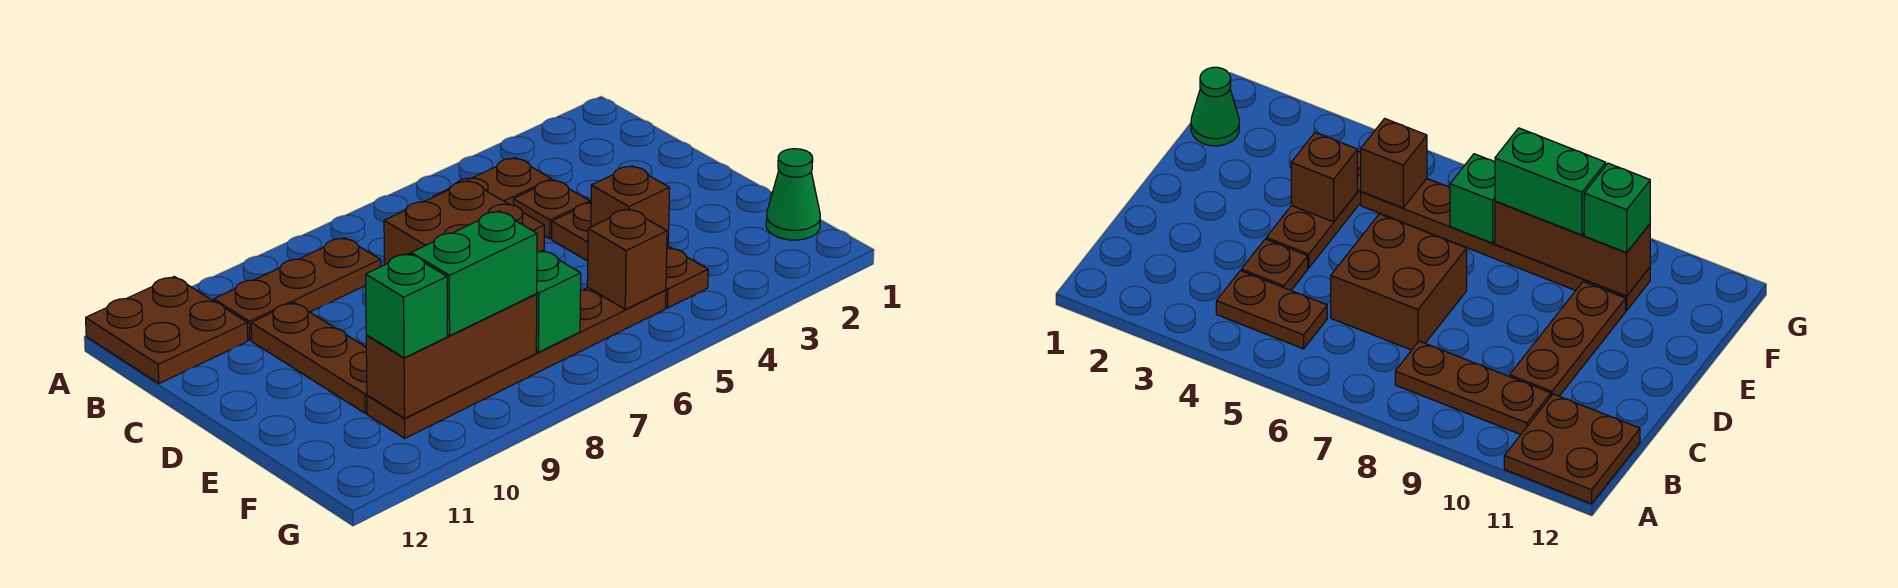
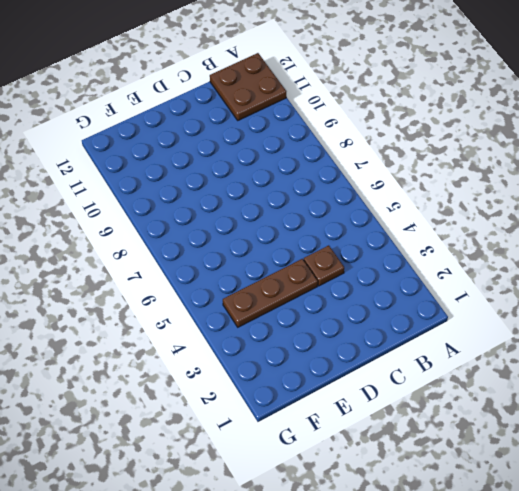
none -> brown plate B4:B5 level 1
none -> brown plate B8:B10 level 1
none -> brown brick C6:D7 level 1

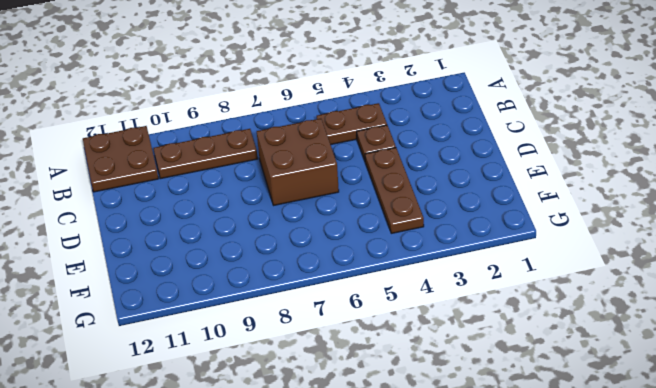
none -> brown plate C10:E10 level 1
none -> green cone F1 level 1
none -> brown plate F5:F10 level 1

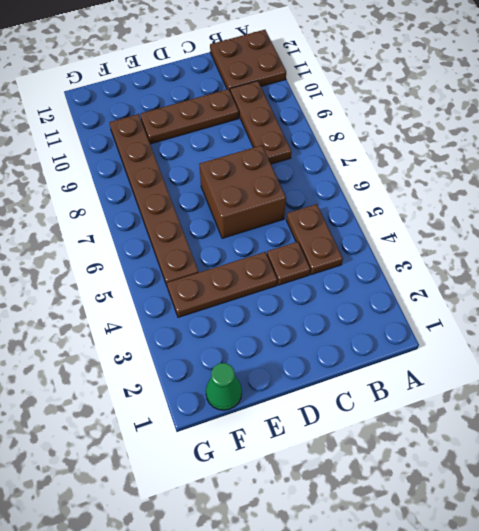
none -> brown brick E4 level 2
none -> brown brick F5 level 2
none -> green brick F7 level 2

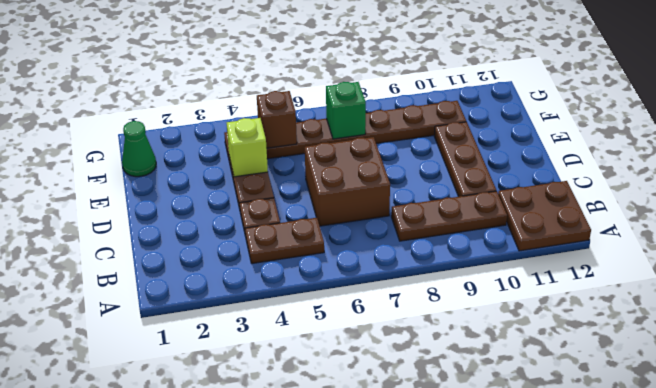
lime brick E4 level 2 -> brown brick E4 level 2
none -> brown brick F8:F10 level 2
none -> green brick F8:F9 level 3
none -> green brick F10 level 3

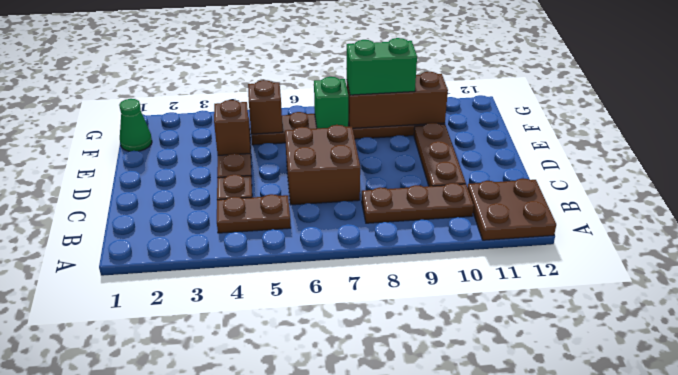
none -> green brick F10 level 3

